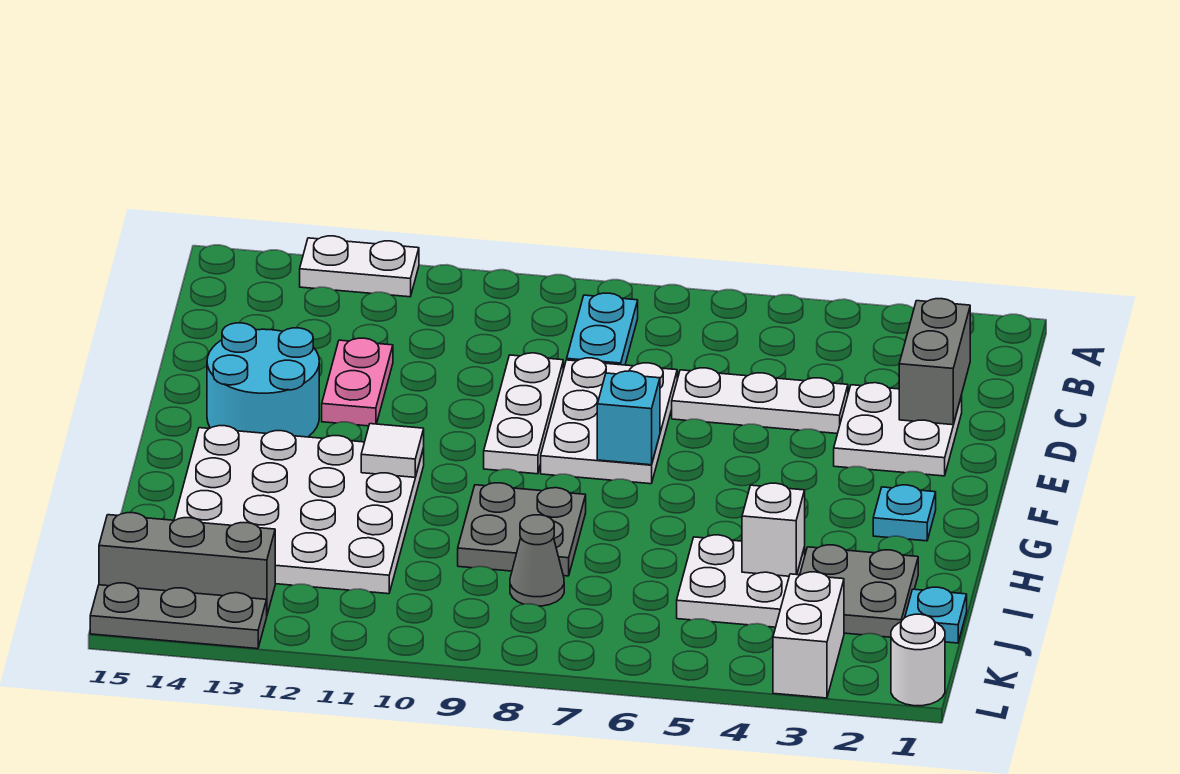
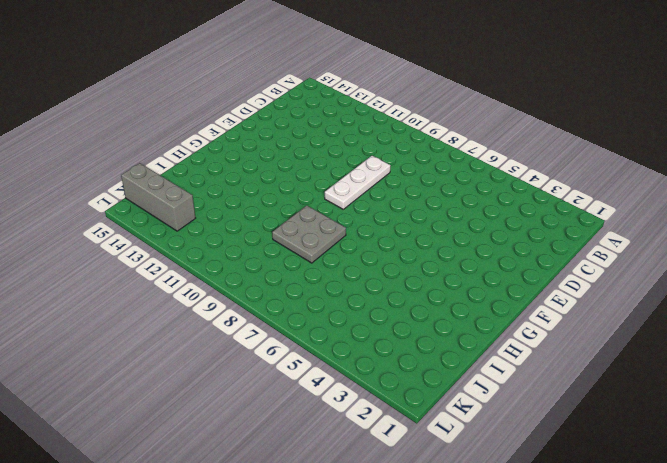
none -> white plate A12:A13 level 1
none -> cyan plate B8:C8 level 1
none -> white plate D2:E3 level 1

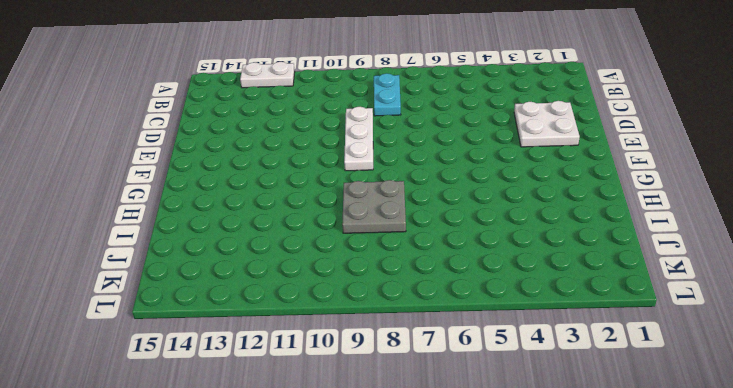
none -> white plate D4:D6 level 1
none -> white plate D7:F8 level 1
none -> pink plate D12:E12 level 1

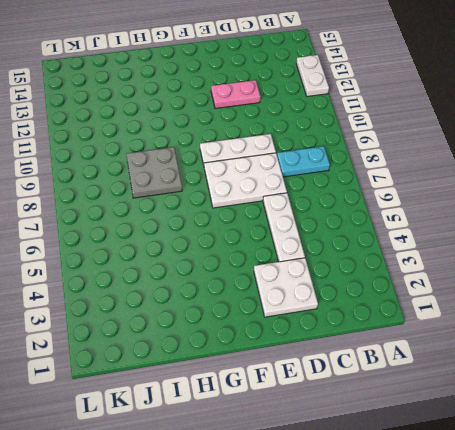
none -> cyan round brick E13:F14 level 1
none -> cyan plate G2 level 1
none -> white plate G11:J14 level 1

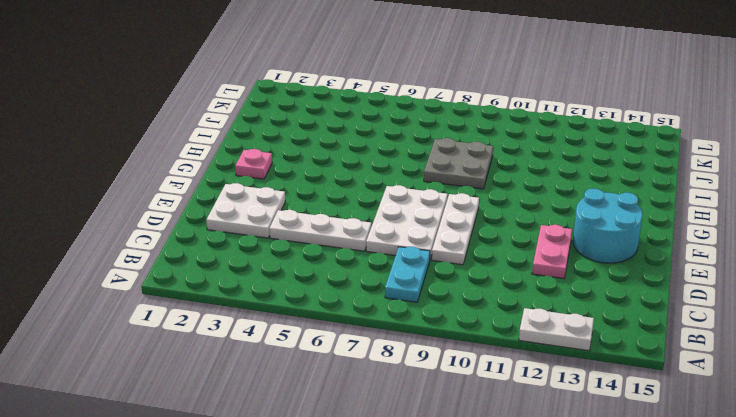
pink plate G2 level 1 -> cyan plate G2 level 1
none -> white plate G11:J14 level 1
none -> grey plate I2:J3 level 1
none -> white plate I4:J5 level 1

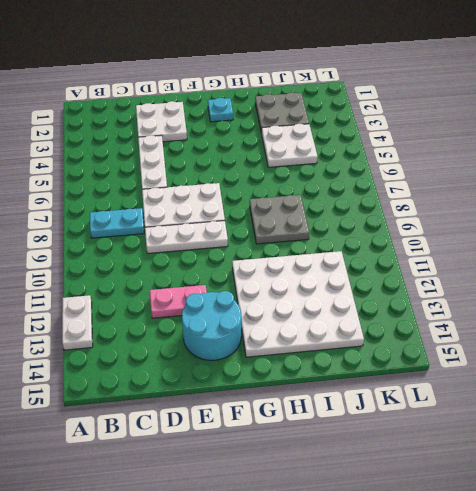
none -> cyan plate J1 level 1
none -> grey cone J8 level 1
none -> white brick K3:L3 level 1

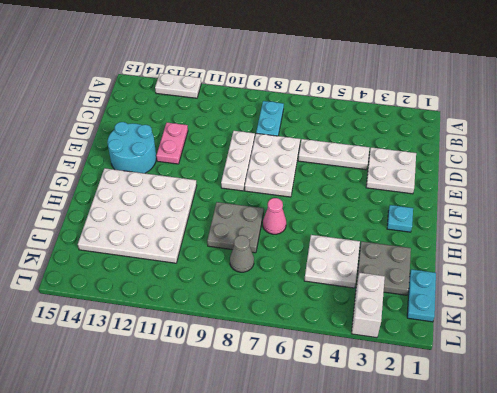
pink cone H7 level 1 -> none
cyan plate J1:K1 level 1 -> cyan plate J1 level 1
none -> grey brick K13:K15 level 1
none -> white round brick L1 level 1
none -> grey plate L13:L15 level 1

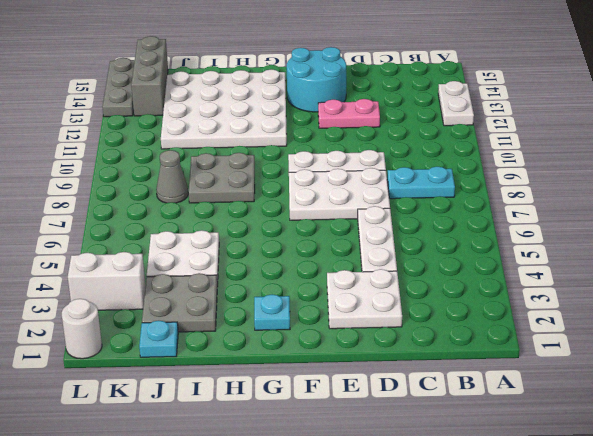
none -> grey brick C2:D2 level 2
none -> cyan brick F7 level 2
none -> white tile G11 level 2

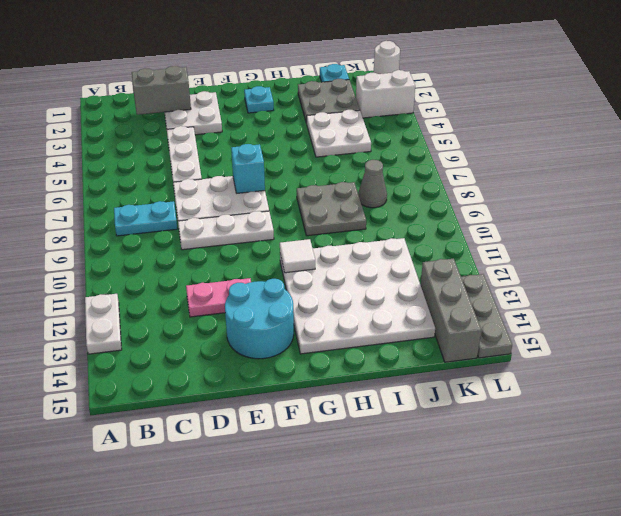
none -> white brick I4 level 2

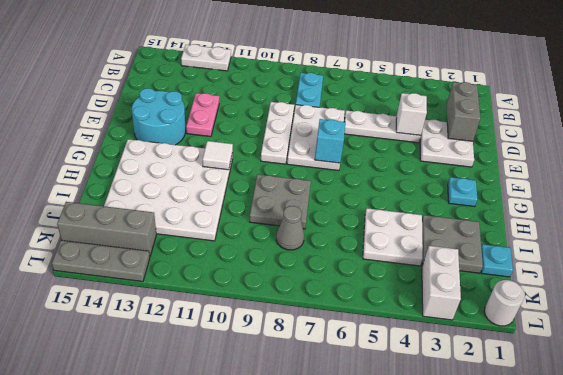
white brick D4 level 2 -> white brick I4 level 2

